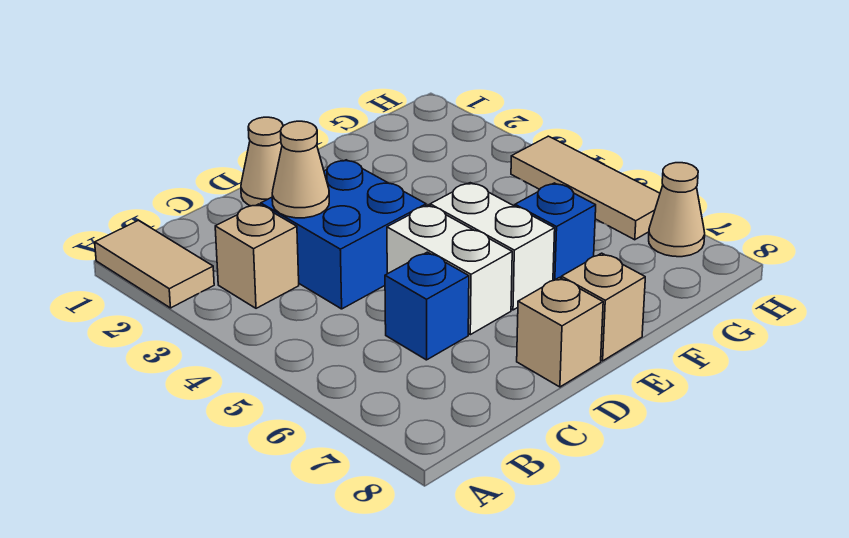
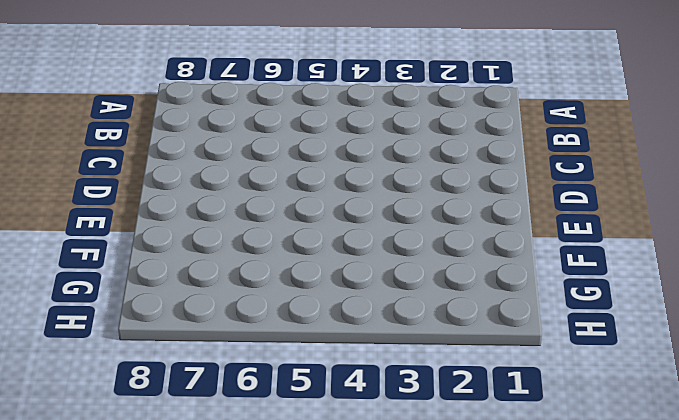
none -> tan tile A1:A2 level 1
none -> tan brick B3 level 1
none -> blue brick C3:D4 level 1

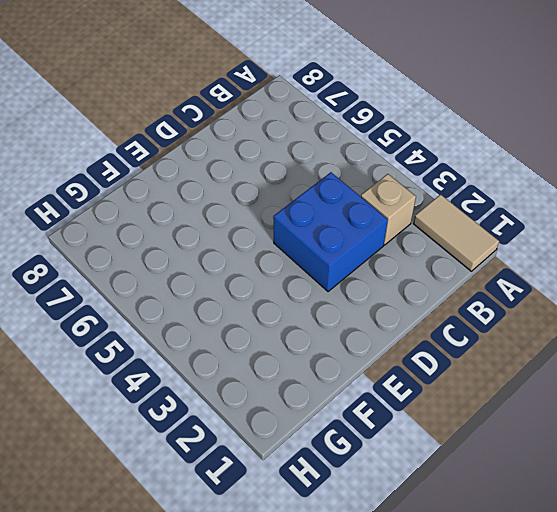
none -> blue brick C6 level 1
none -> tan cone D1 level 1
none -> white brick D5:D6 level 1

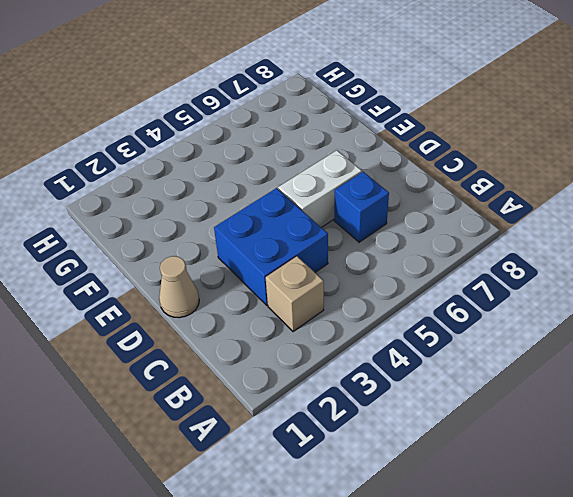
none -> tan tile A1:A2 level 1
none -> tan brick D8 level 1
none -> white brick E5:E6 level 1

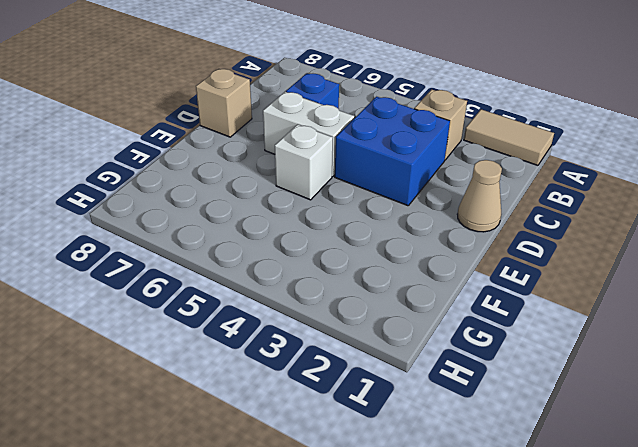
white brick E5 level 1 -> white brick E5:E6 level 1
none -> tan brick E8 level 1
none -> blue brick F6 level 1
none -> tan tile H4:H6 level 1

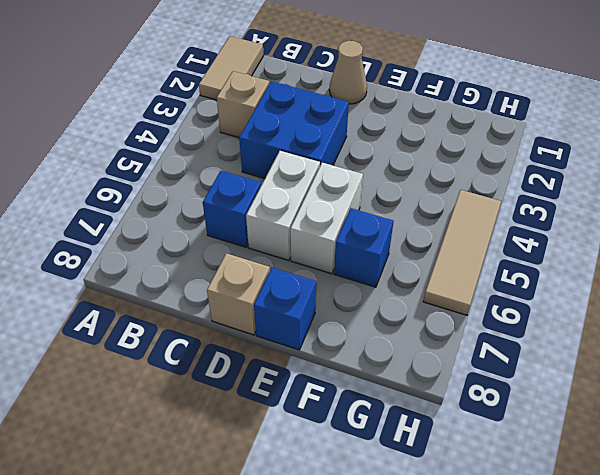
blue brick E8 level 1 -> tan brick E8 level 1
none -> tan cone H7 level 1
none -> tan cone C3 level 2

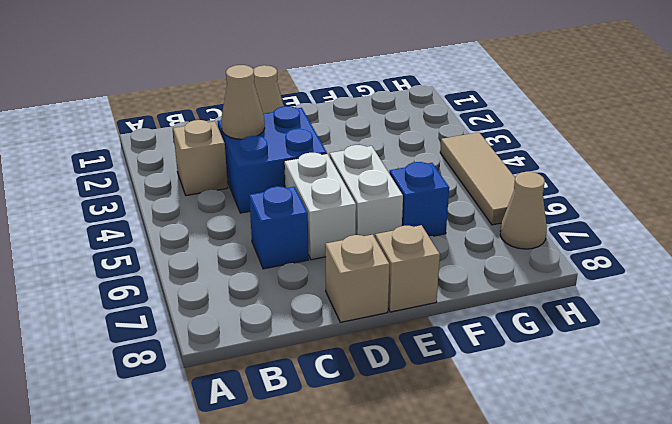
none -> tan tile A1:A2 level 1

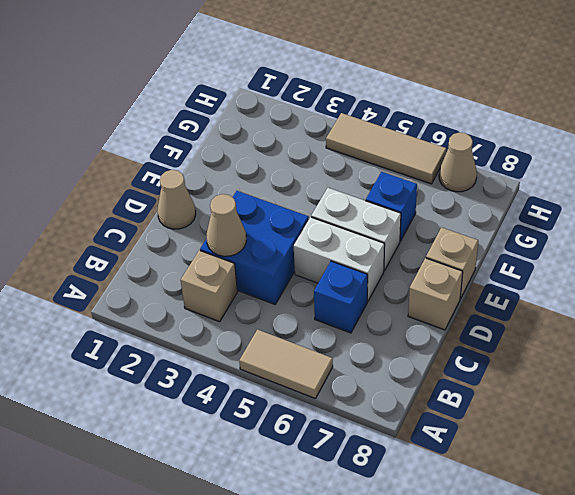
tan tile A5:A6 level 1 -> tan tile A1:A2 level 1

